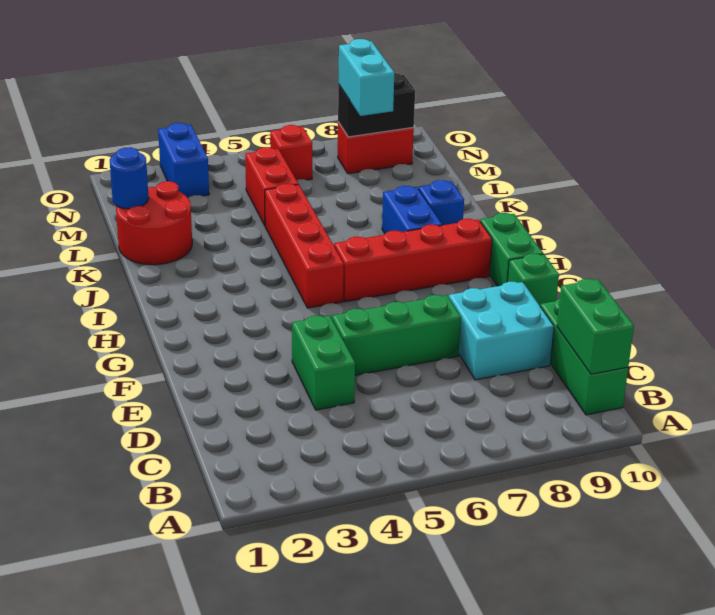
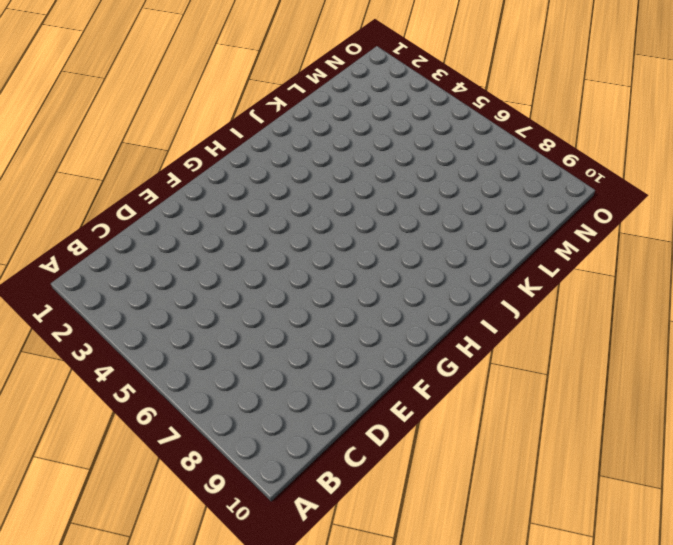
none -> green brick B10:D10 level 1
none -> green brick D4:E4 level 1
none -> cyan brick D8:E9 level 1

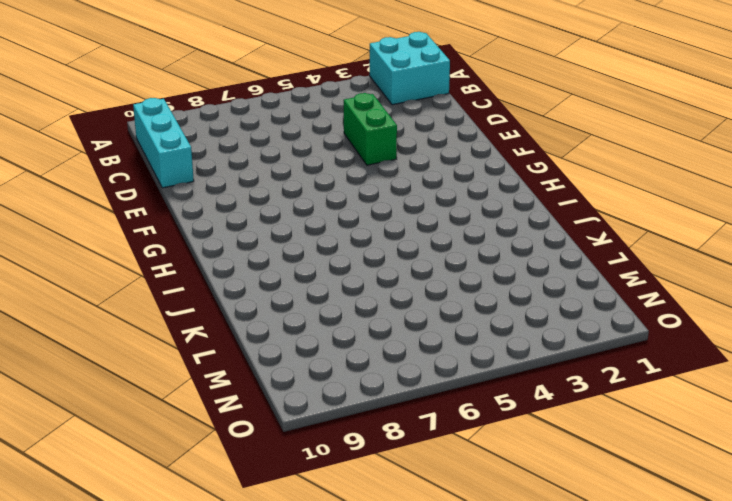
cyan brick A1:B2 level 1 -> cyan brick D8:E9 level 1
cyan brick B10:D10 level 1 -> green brick B10:D10 level 1
none -> green brick E5:E7 level 1
none -> green brick F10 level 1
none -> green brick G10:H10 level 1

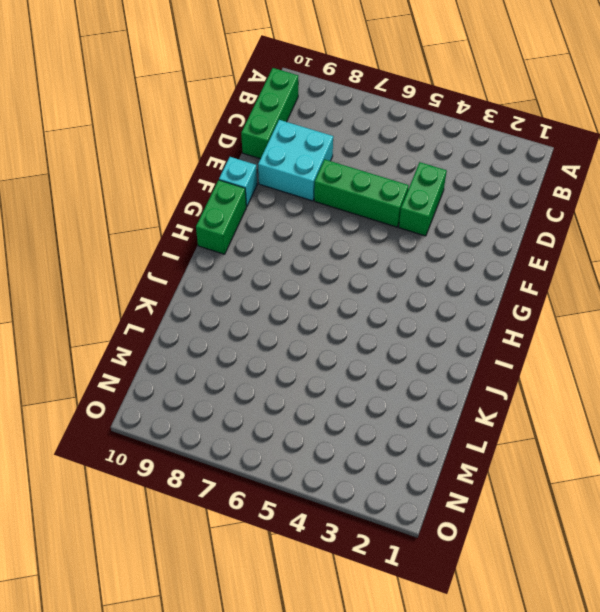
cyan brick F10 level 1 -> green brick F10 level 1
none -> red brick H5:K5 level 1
none -> red brick H6:H9 level 1
none -> blue brick I8:J8 level 1

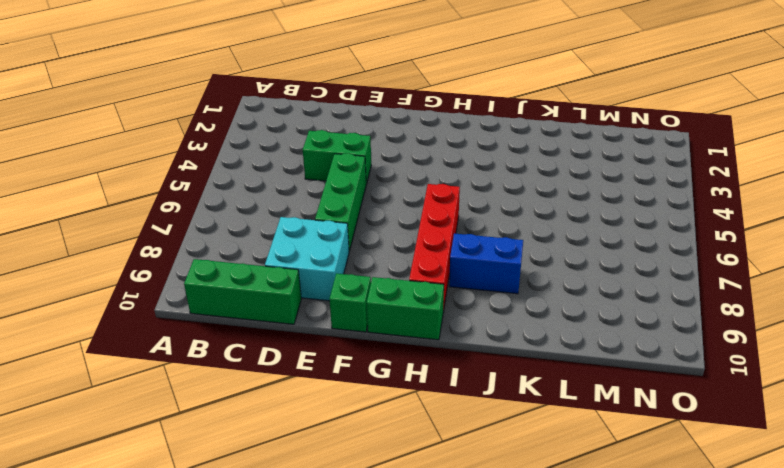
none -> red brick H5:K5 level 1
none -> blue brick J9 level 1
none -> red round brick K1:L2 level 1

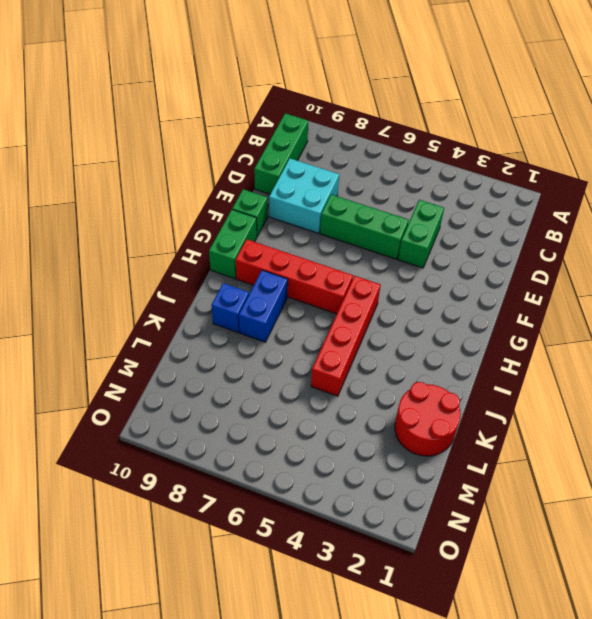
none -> red brick L5:M5 level 1
none -> blue brick N3:O3 level 1
none -> red brick N6 level 1

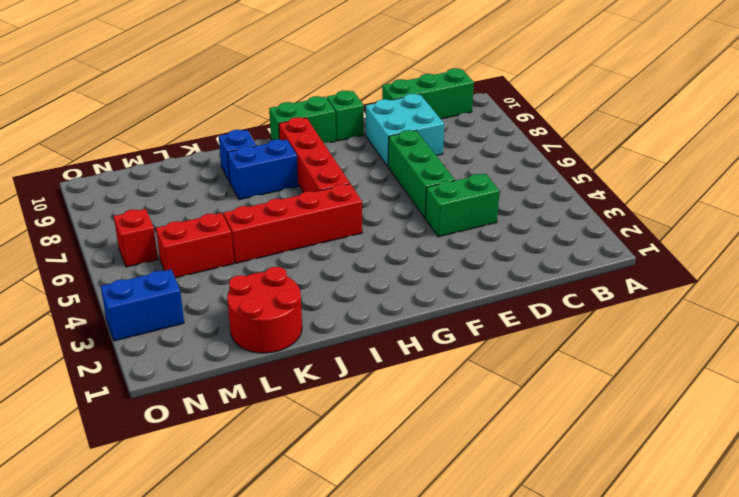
none -> red brick N8:N9 level 1
none -> green brick B10:C10 level 2
none -> blue round brick L1 level 2

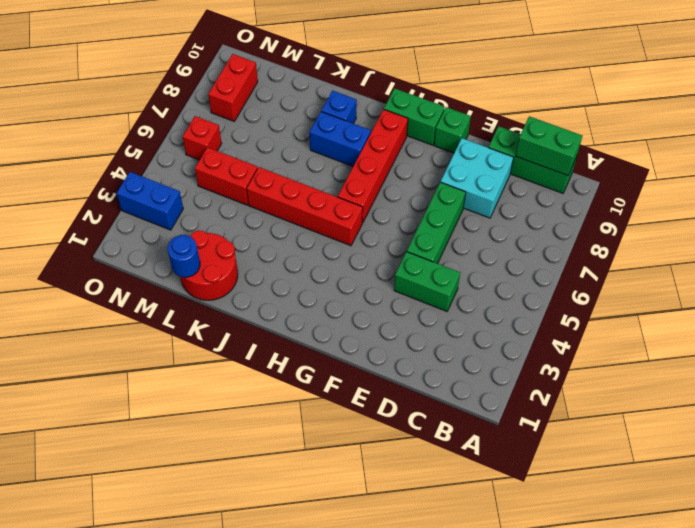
none -> black brick N8:N9 level 2
none -> cyan brick M8:N8 level 3

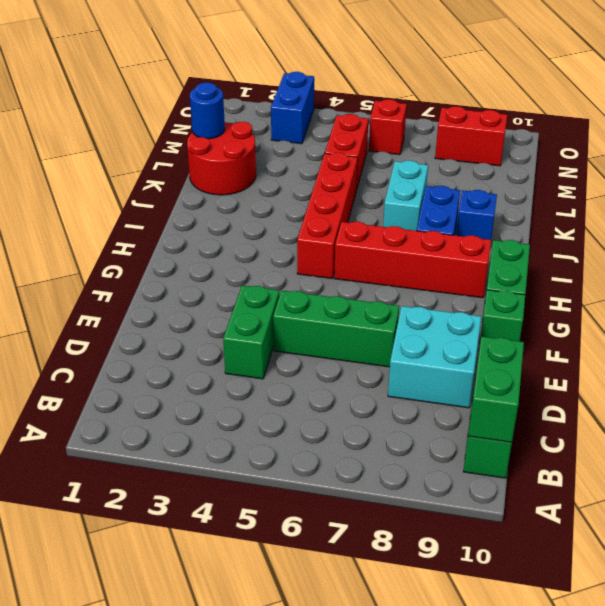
cyan brick J7:K7 level 1 -> cyan brick M8:N8 level 3
none -> black brick N8:N9 level 2

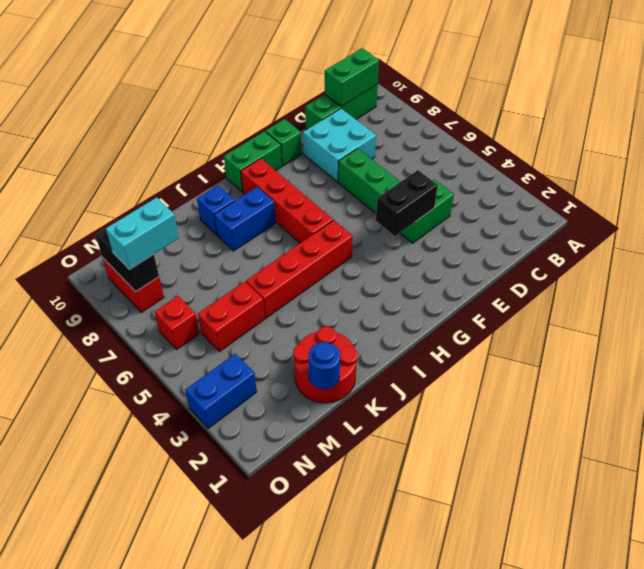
black brick E4:F4 level 2 -> none

